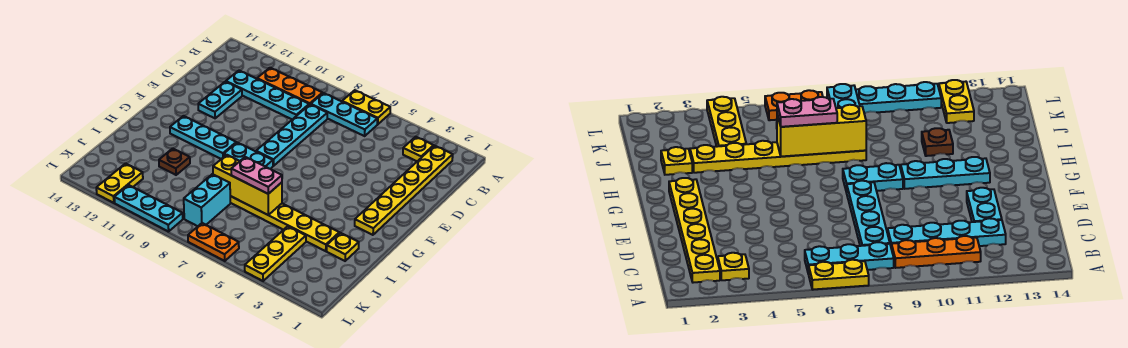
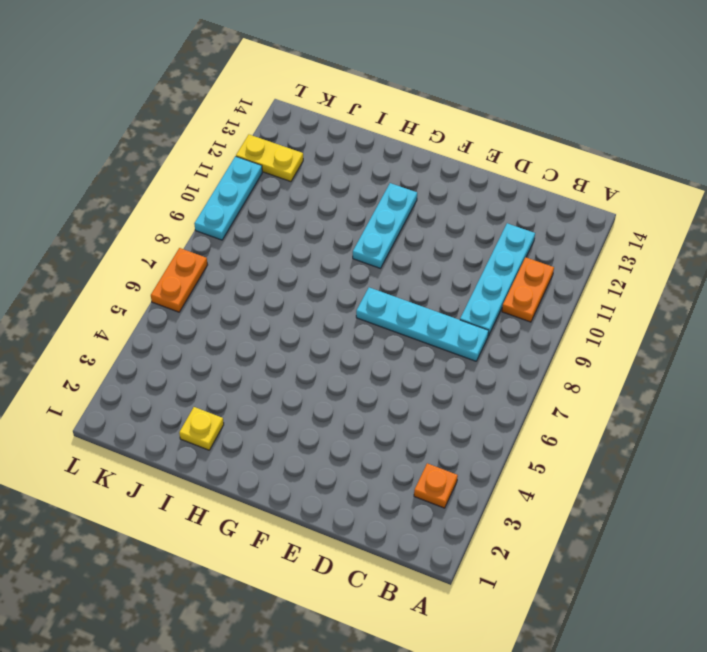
orange plate B3 level 1 -> yellow plate B3 level 1
orange plate B10:B11 level 1 -> orange plate B9:B11 level 1
none -> yellow plate A6:A7 level 1
none -> yellow plate B2:G2 level 1
none -> cyan plate B6:B8 level 1

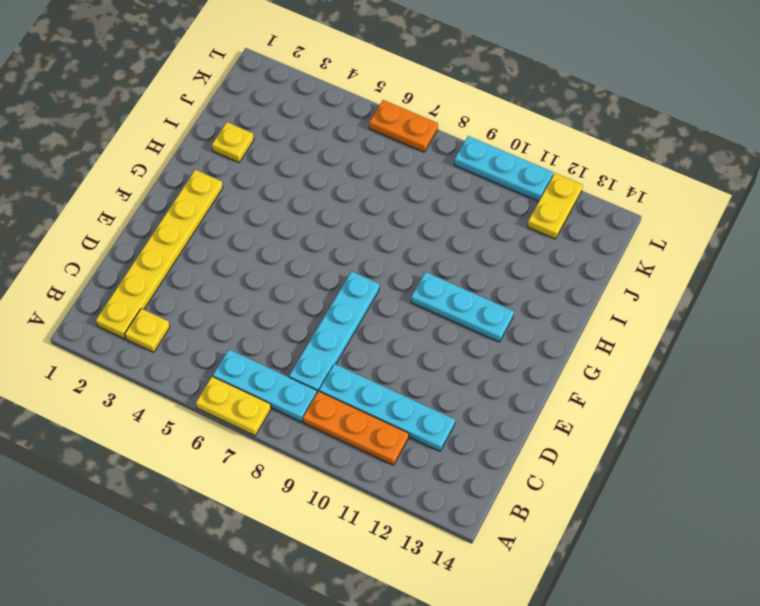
none -> cyan plate D12:E12 level 1
none -> cyan plate G8:G9 level 1
none -> yellow plate I3:I8 level 1

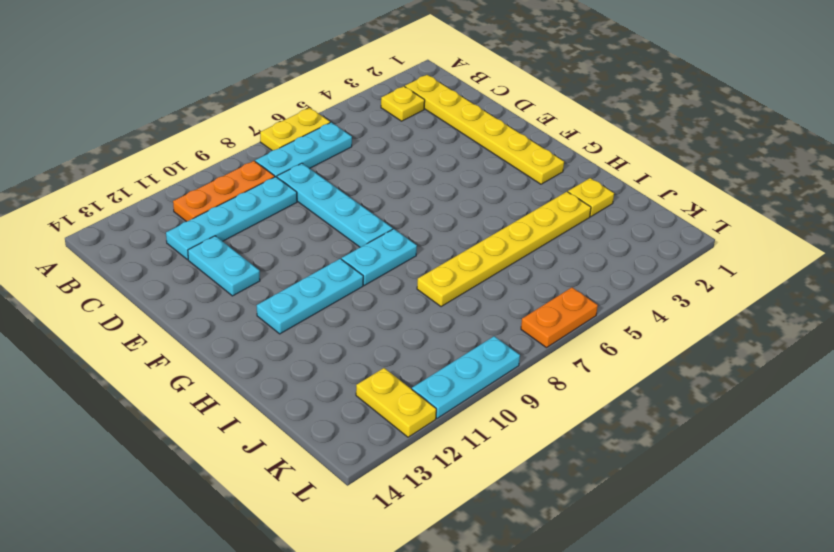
none -> brown plate I11 level 1
none -> yellow plate J4:L4 level 1
none -> cyan brick J8:K8 level 1

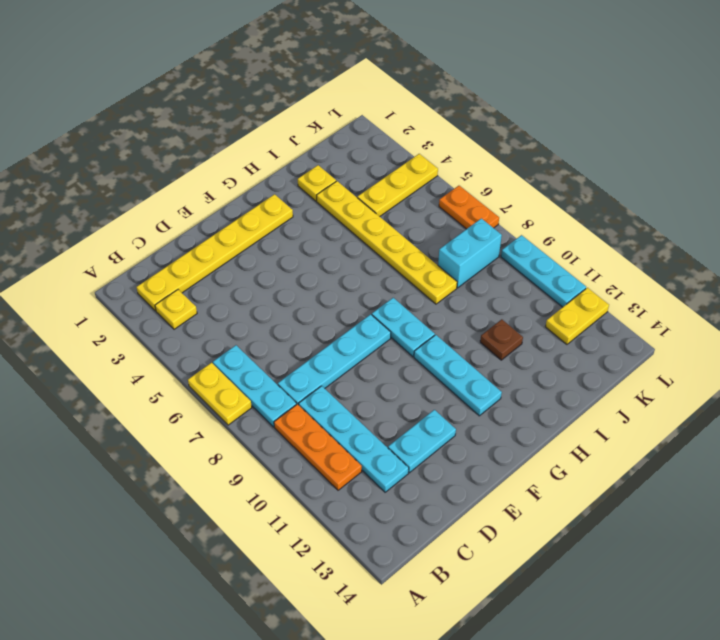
none -> yellow brick I6:I8 level 2
none -> pink plate I6:I7 level 3

